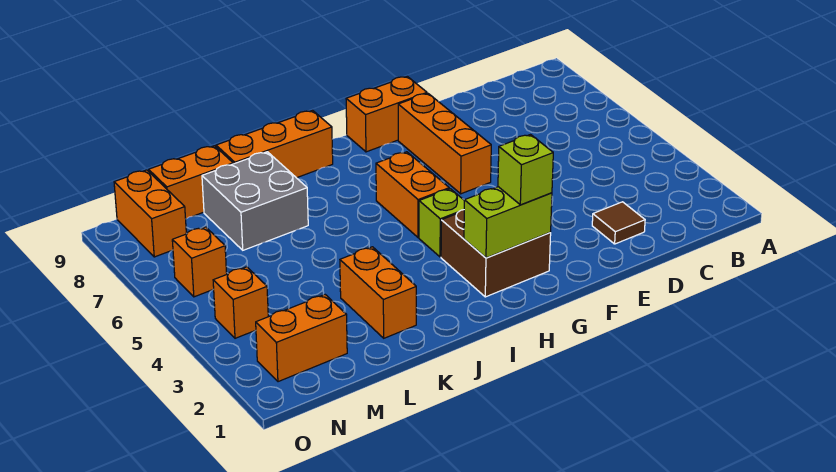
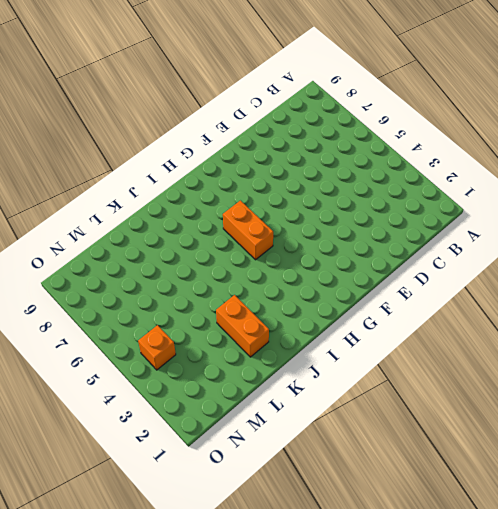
none -> brown tile D2 level 1
none -> orange brick F6:F8 level 1
none -> orange brick F9:G9 level 1

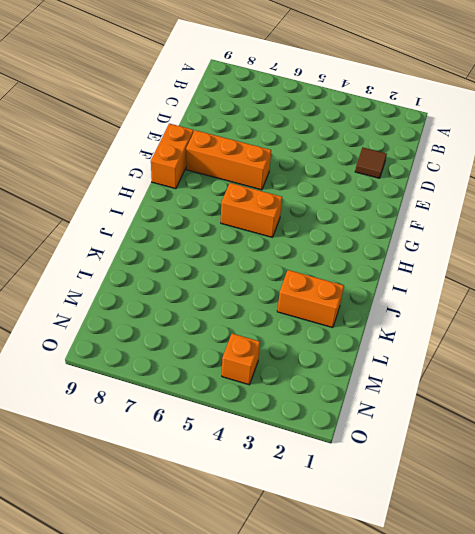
none -> brown brick G2:H3 level 1
none -> lime brick H4 level 1
none -> orange brick I9:K9 level 1

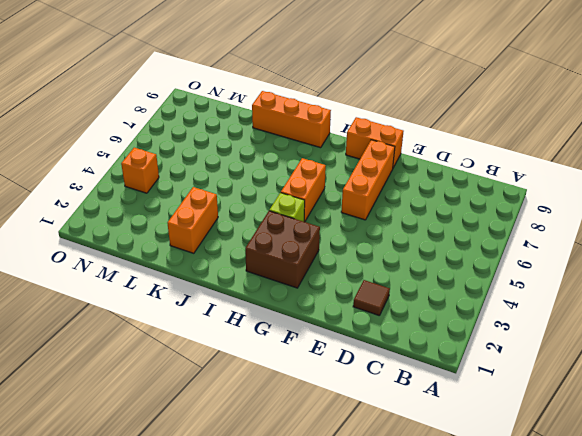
none -> grey brick K7:L8 level 1
none -> orange brick L9:M9 level 1
none -> orange brick M2:N2 level 1

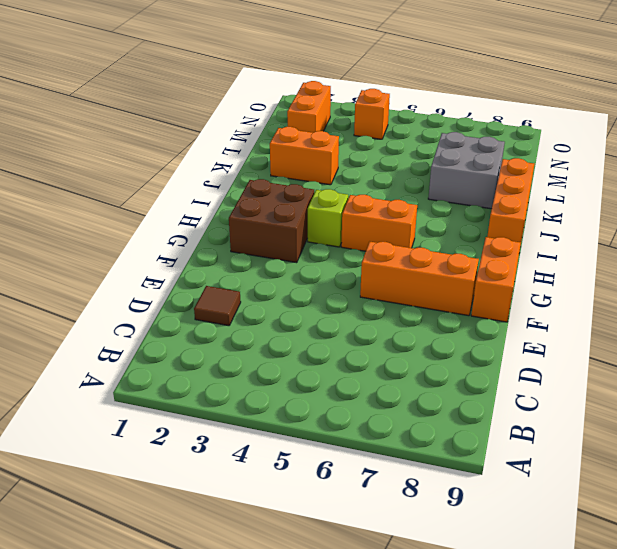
none -> orange brick L9:M9 level 1
none -> orange brick N6 level 1
none -> orange brick N8:N9 level 1

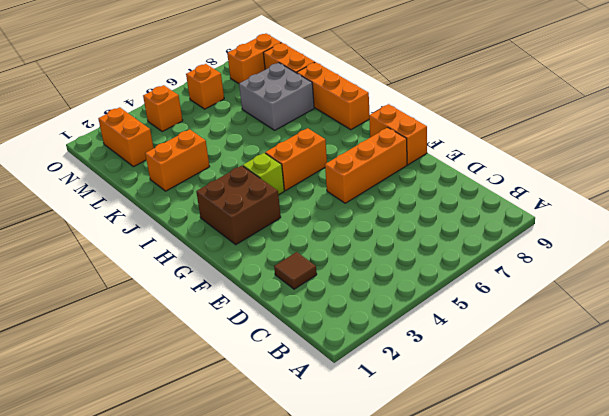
none -> lime brick G2:H2 level 2
none -> lime brick G2 level 3

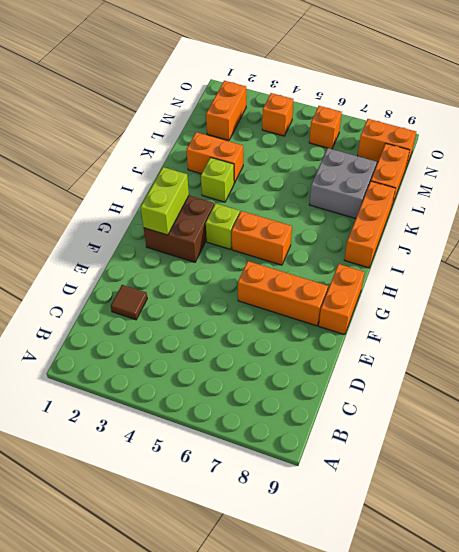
lime brick J3 level 1 -> lime brick G2 level 3

